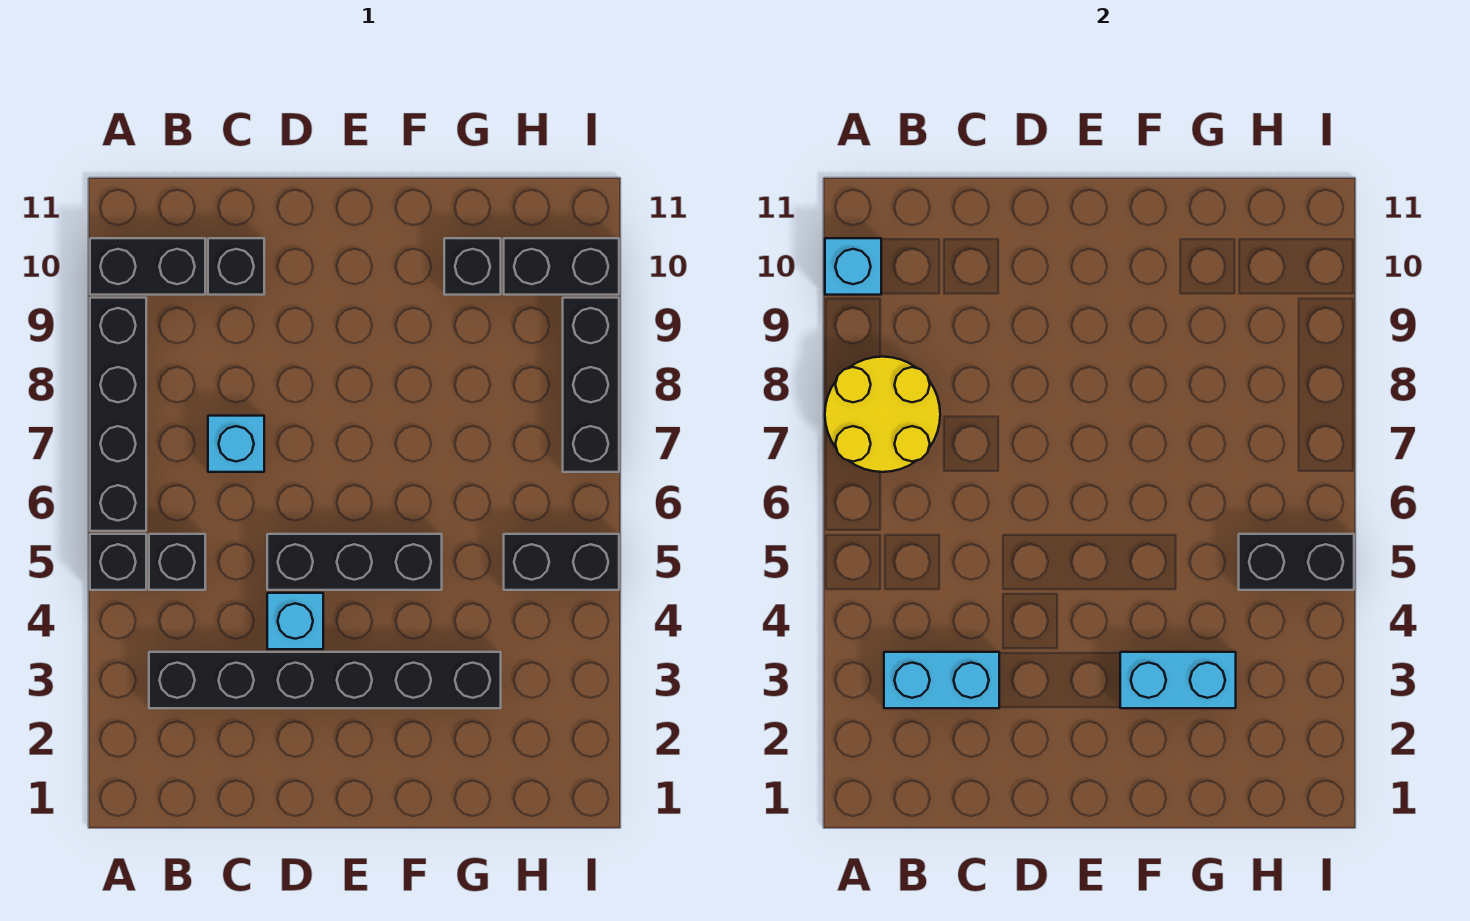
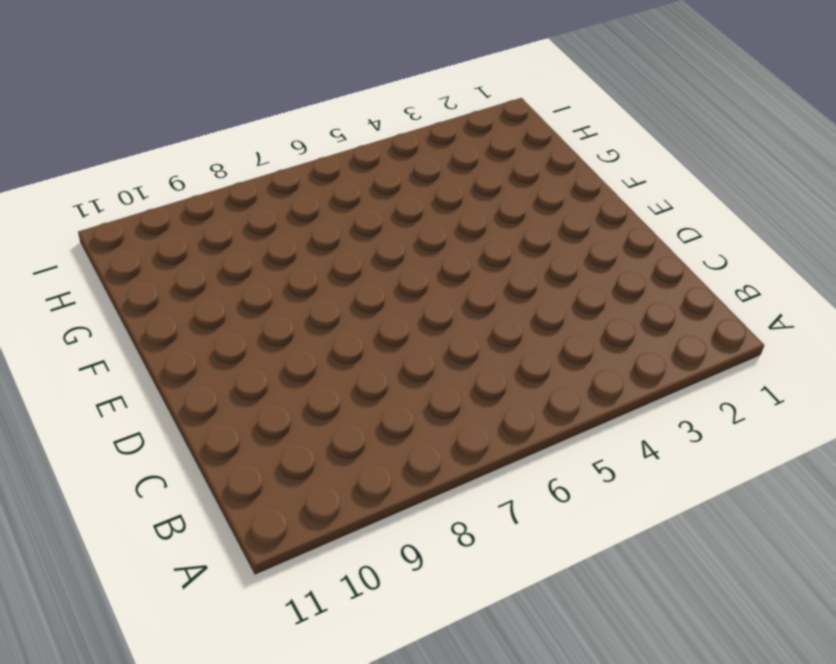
none -> black brick A5 level 1
none -> black brick A6:A9 level 1
none -> black brick A10:B10 level 1

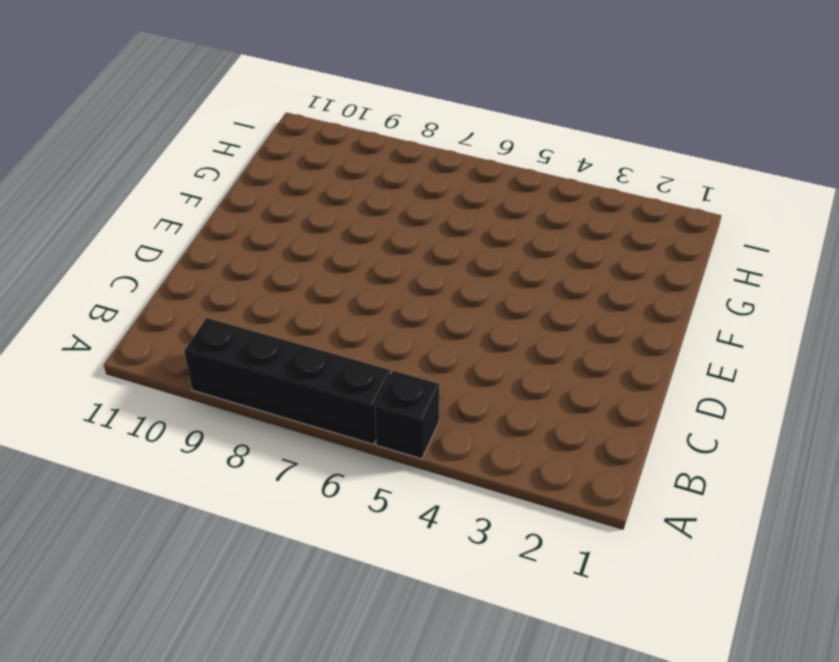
none -> black brick A10:B10 level 1
none -> black brick B3:G3 level 1
none -> black brick B5 level 1

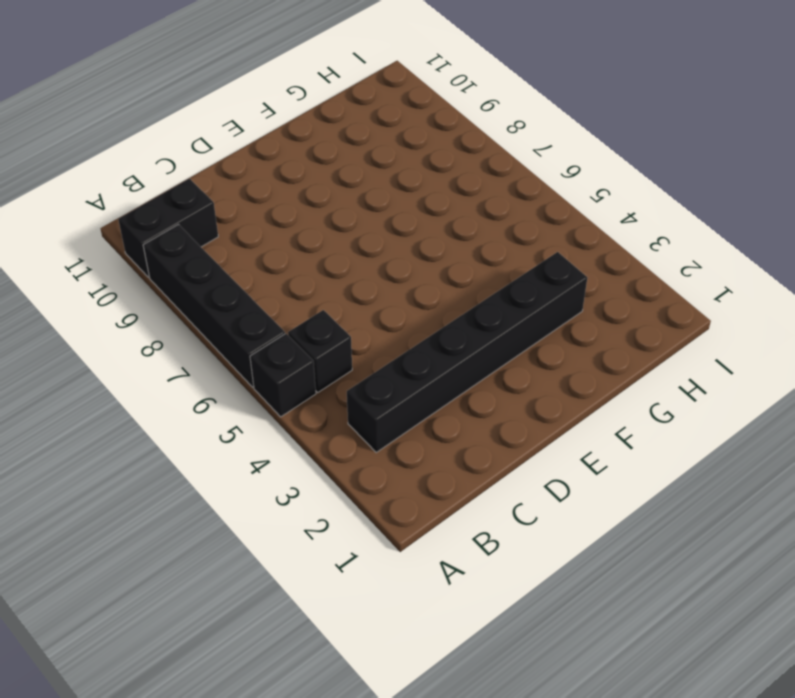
none -> cyan brick C7 level 1
none -> black brick C10 level 1
none -> cyan brick D4 level 1

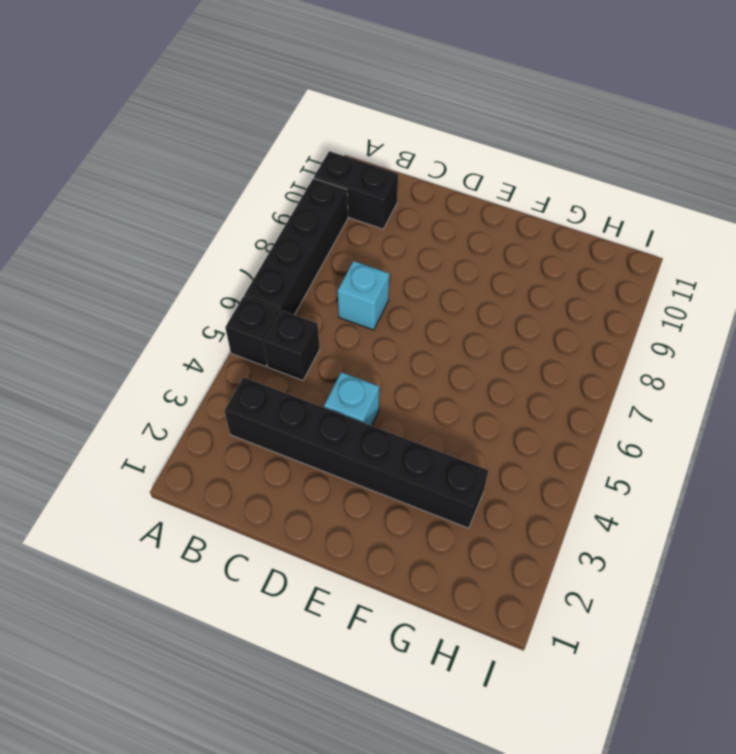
none -> black brick C10 level 1
none -> black brick D5:F5 level 1
none -> black brick G10 level 1

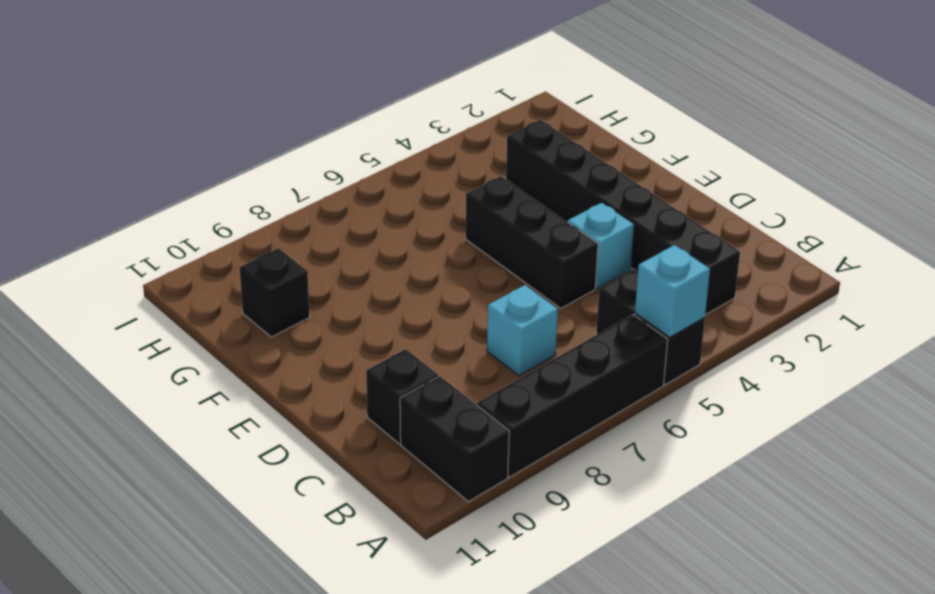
cyan brick A5 level 2 -> cyan brick A10 level 2
none -> black brick H5:I5 level 1
none -> black brick H10:I10 level 1
none -> black brick I7:I9 level 1

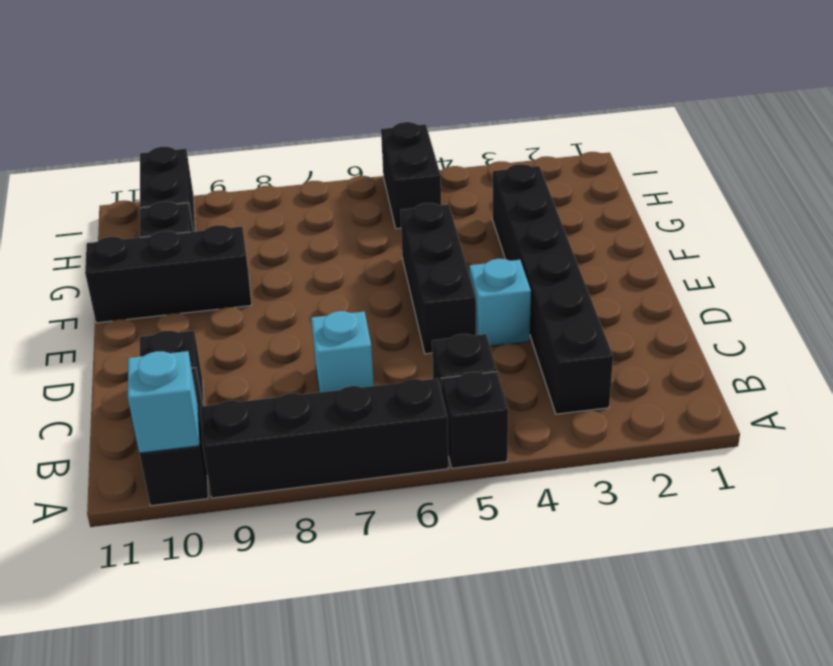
black brick F9:F11 level 1 -> black brick I7:I9 level 1
none -> yellow round brick A7:B8 level 2
none -> cyan brick B3:C3 level 2
none -> cyan brick F3:G3 level 2

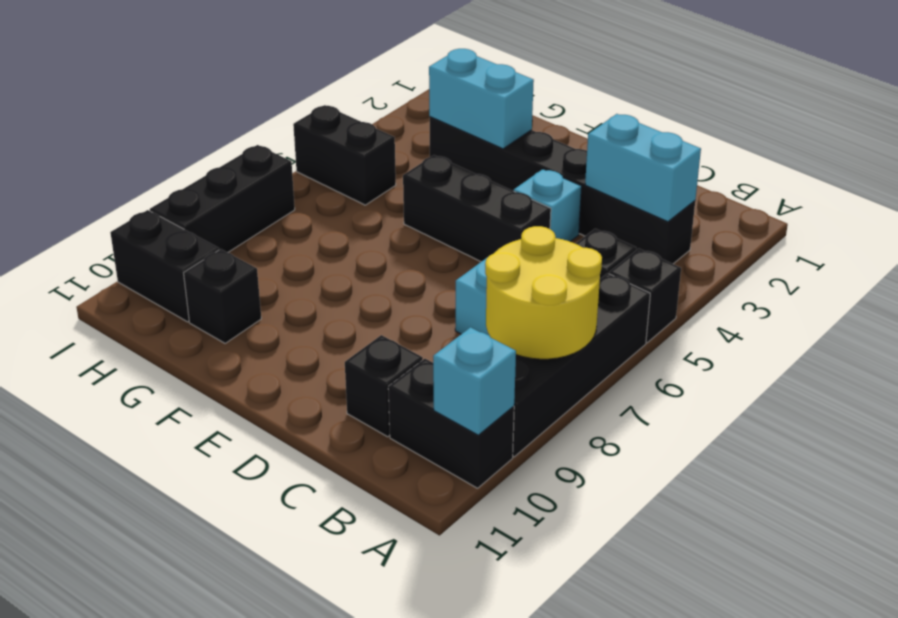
none -> black brick H5:I5 level 2

